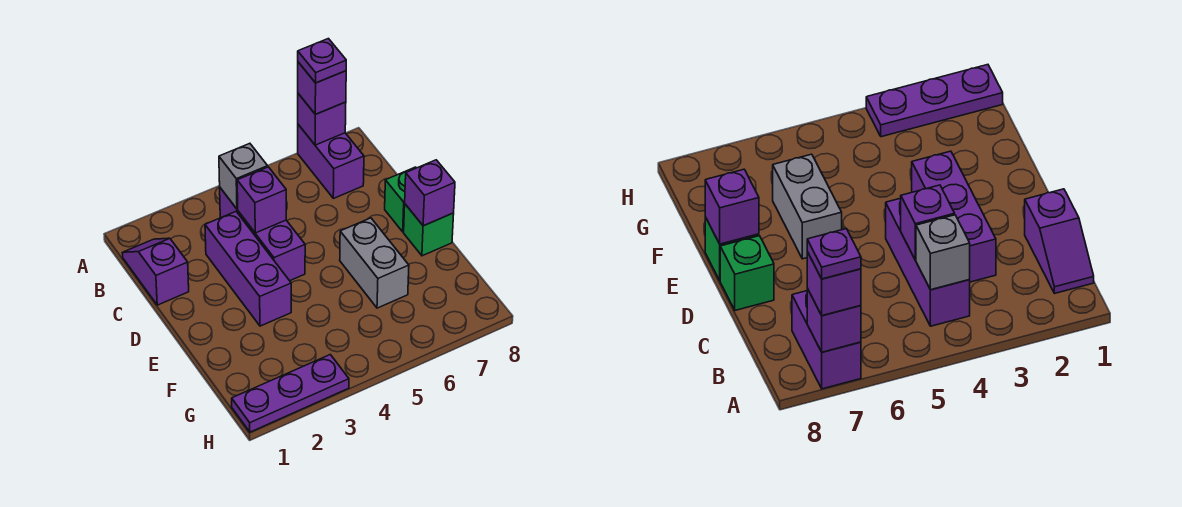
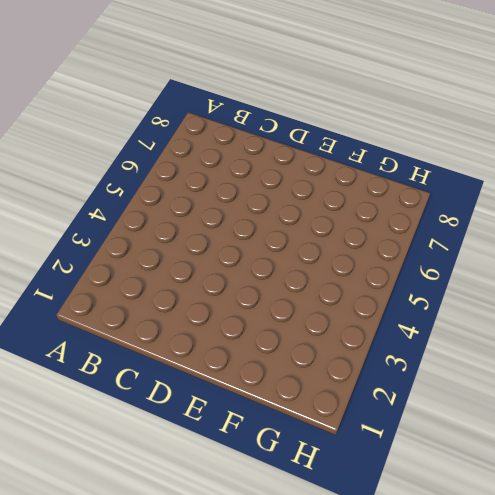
none -> purple brick A7:B7 level 1
none -> purple slope B1:C1 level 1 top C
none -> purple brick B4:D4 level 1

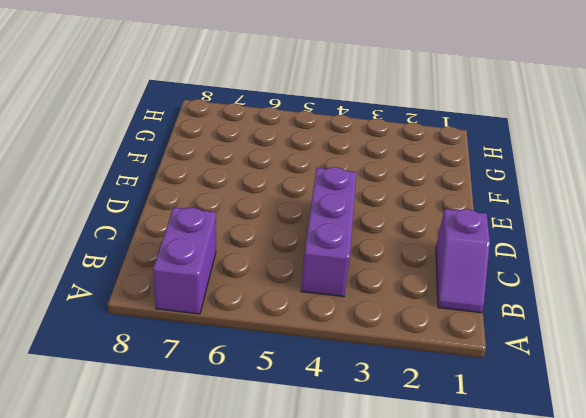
none -> purple brick C3:E3 level 1
none -> green brick D8 level 1
none -> grey brick E6:F6 level 1

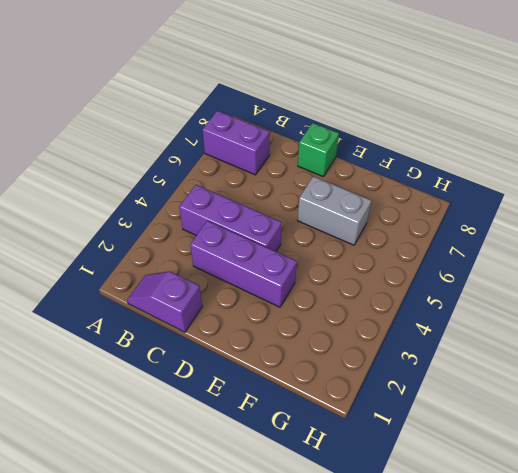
none -> green brick E8 level 1
none -> purple plate H1:H3 level 1
none -> purple brick A7 level 2

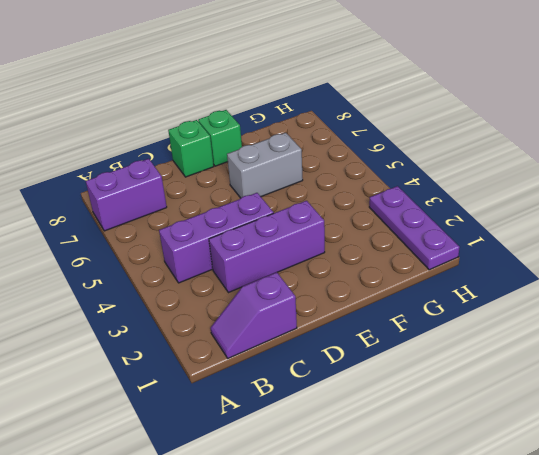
none -> purple brick A7 level 2
none -> grey brick B4 level 2
none -> purple brick C4 level 2

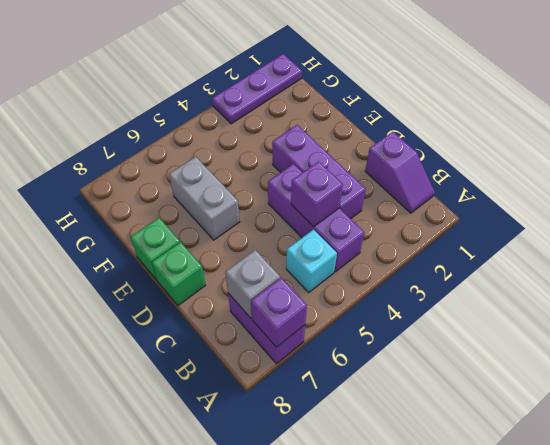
cyan brick B5 level 1 -> none
grey brick B7 level 2 -> grey brick B4 level 2
none -> purple brick E8 level 2
none -> purple brick A7 level 3
none -> purple plate A7 level 4

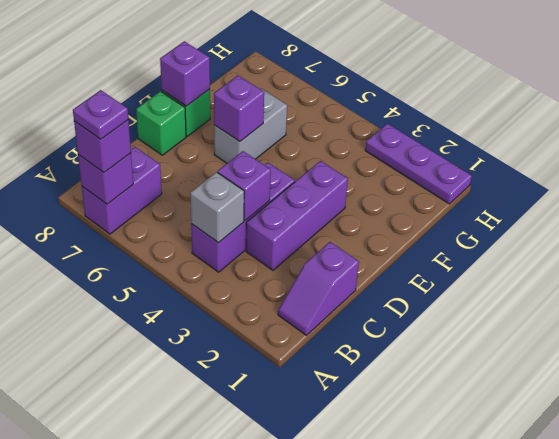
purple brick E6 level 2 -> none

